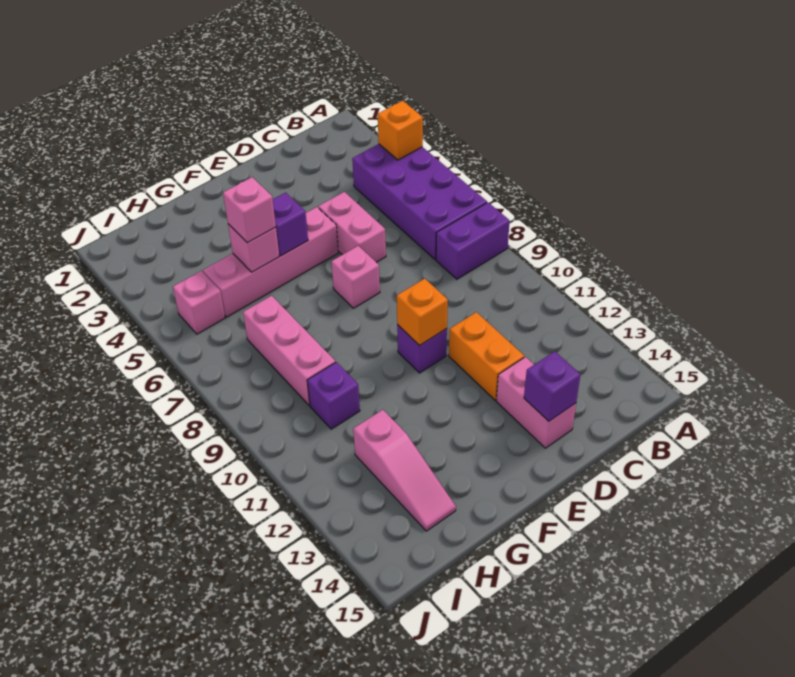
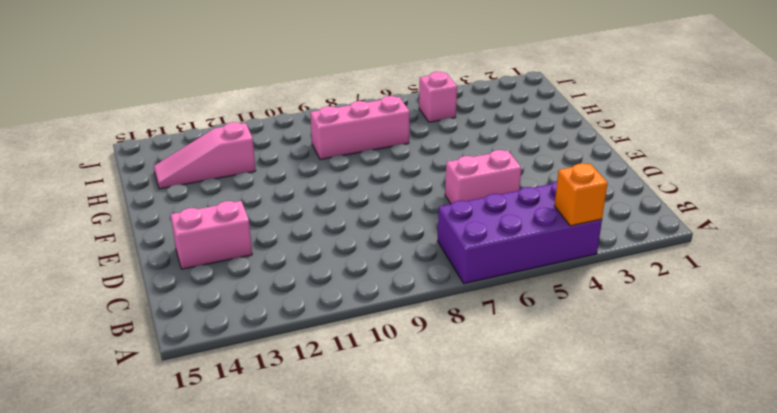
none -> purple brick A8:B8 level 1
none -> orange brick D11:D12 level 1
none -> pink brick E5:H5 level 1

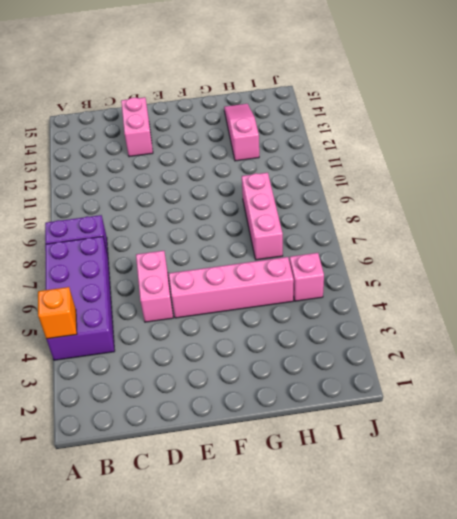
none -> orange brick D11:D12 level 1
none -> pink brick E7 level 1
none -> purple brick E10 level 1

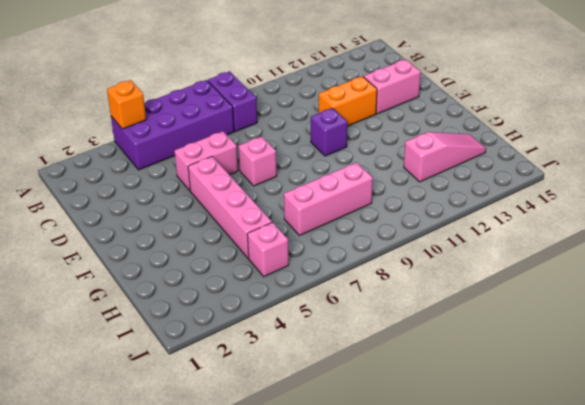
none -> purple brick H10 level 1
none -> purple brick D14 level 2
none -> orange brick E10 level 2

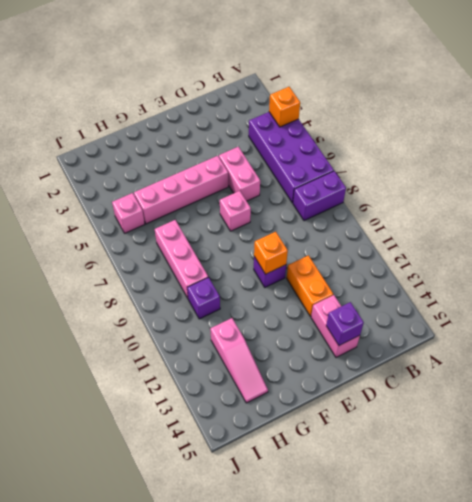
none -> purple brick F5 level 2
none -> pink brick G5 level 2
none -> pink brick G5 level 3

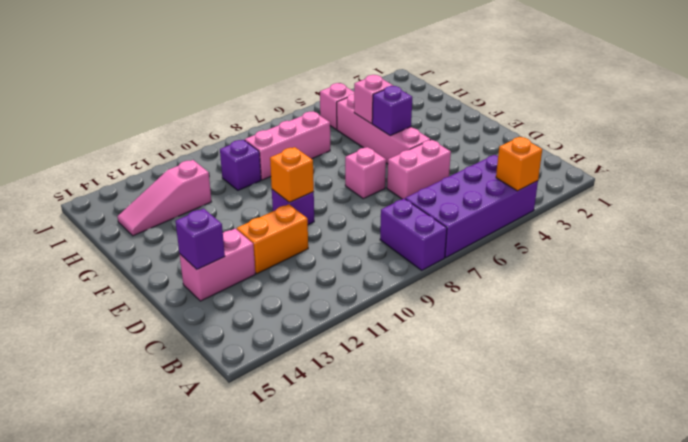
none -> pink brick G5 level 3

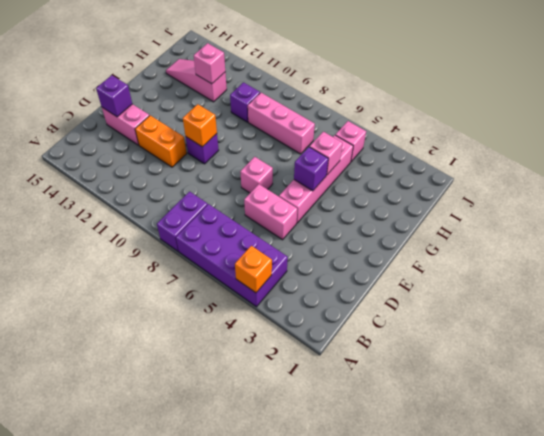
pink brick H12 level 2 -> pink brick G5 level 3

